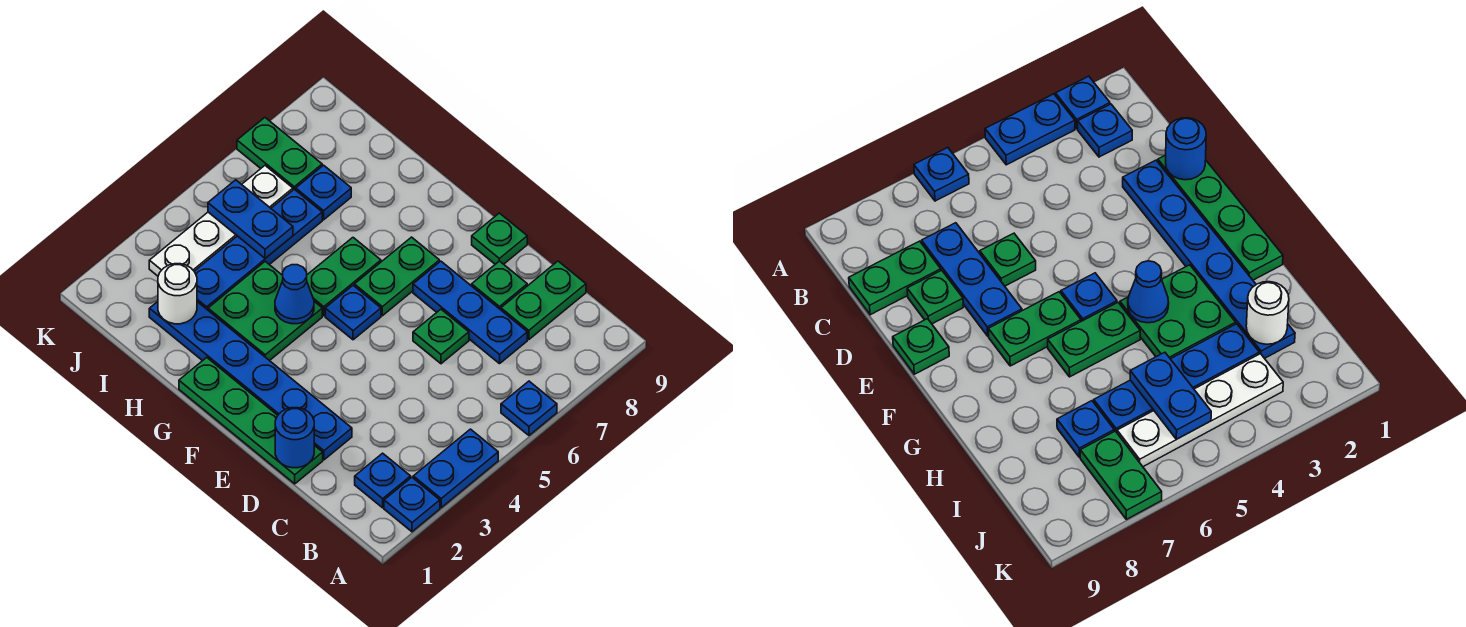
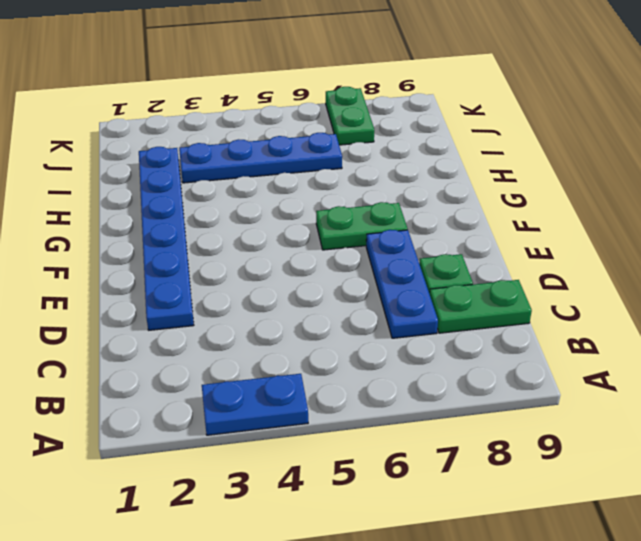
none -> blue plate A2 level 1
none -> blue plate A6 level 1
none -> blue plate B2 level 1

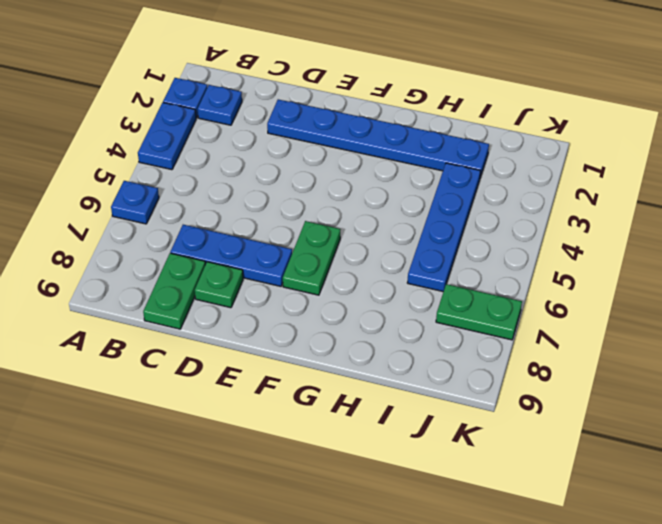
none -> green plate D1:G1 level 1
none -> green plate D6 level 1
none -> green plate E9 level 1

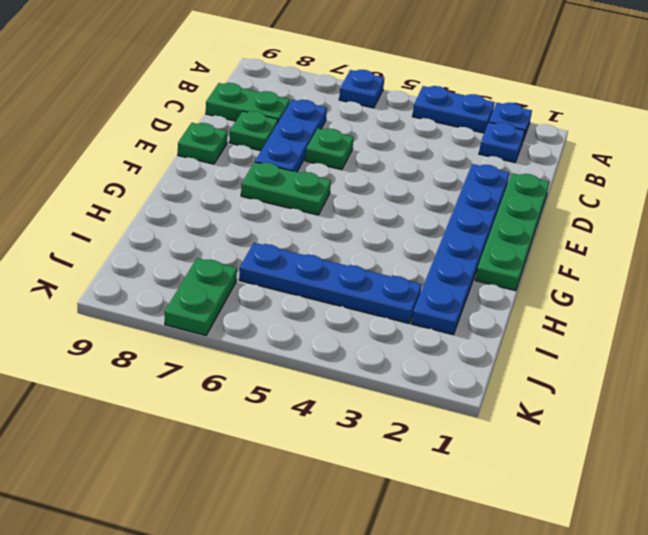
none -> blue plate F5 level 1
none -> green plate G3:H4 level 1
none -> green plate G5:G6 level 1

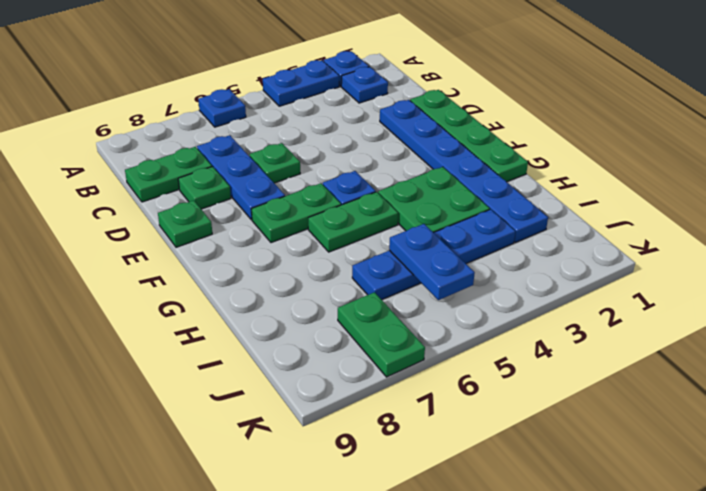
none -> blue plate I7 level 1
none -> white plate J3:J6 level 1
none -> blue round brick D1 level 2

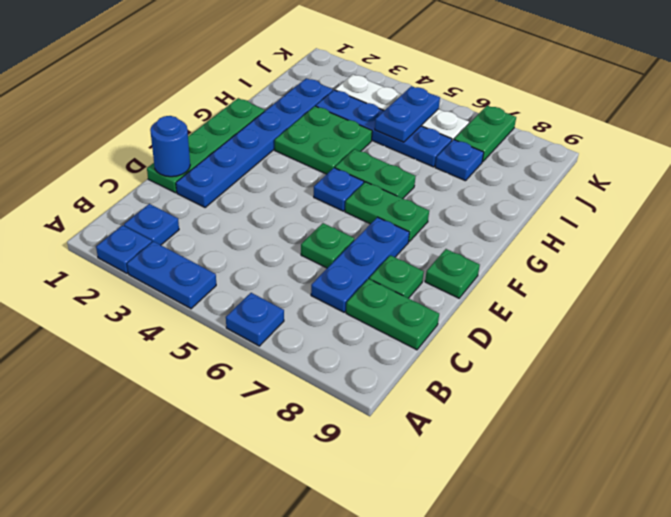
none -> blue cone G4 level 2
none -> white round brick I2 level 2

